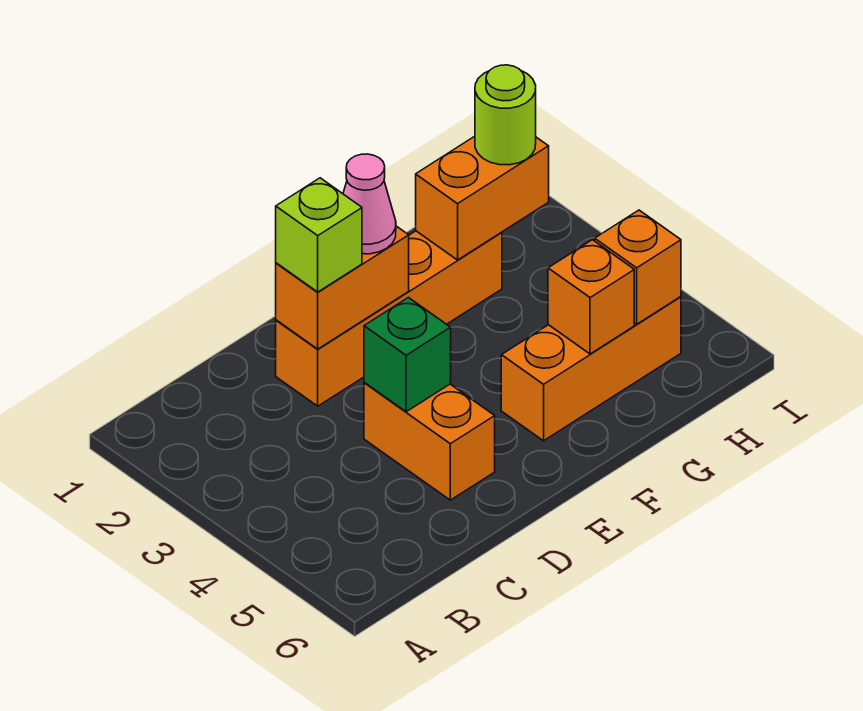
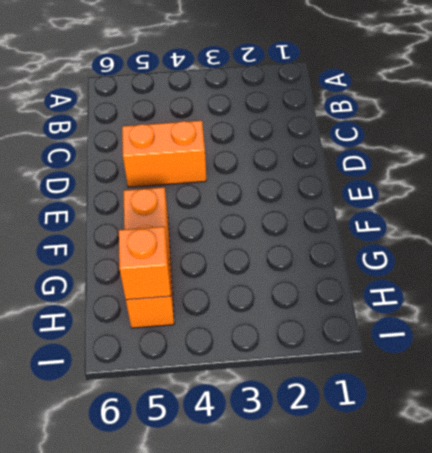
none -> orange brick D2:G2 level 1
none -> orange brick D2:E2 level 2

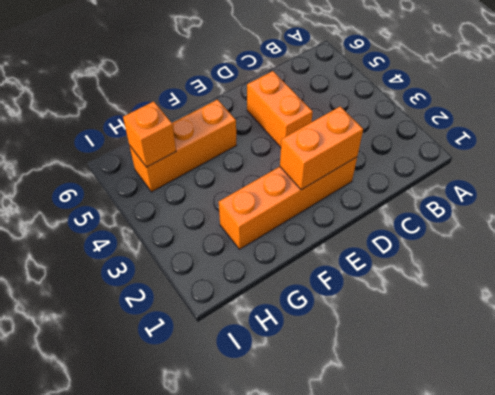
none -> green brick D4 level 2
none -> orange brick G2:H2 level 2

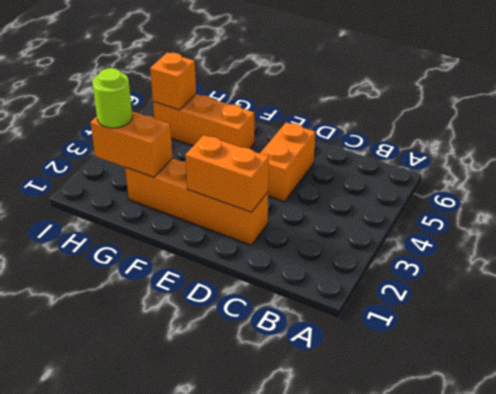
none -> green brick D4 level 2
none -> orange brick G5 level 2

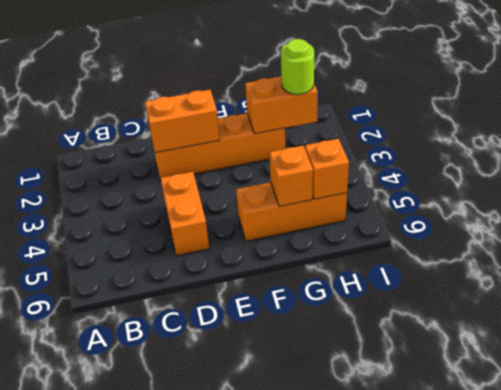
none -> green brick D4 level 2
none -> lime brick D2 level 3

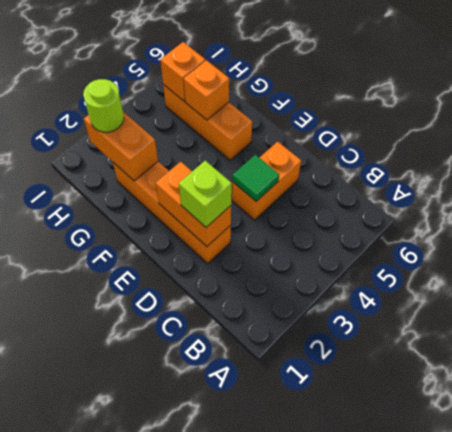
green tile D4 level 2 -> green brick D4 level 2
none -> pink cone E2 level 3

